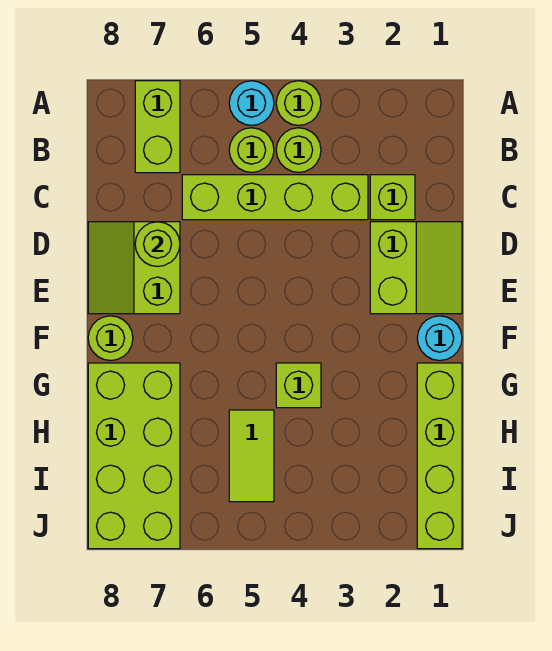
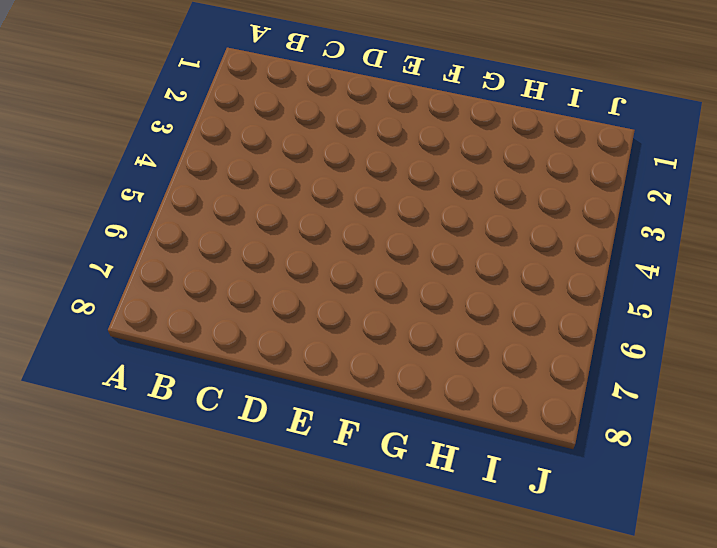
none -> lime round brick A4 level 1
none -> cyan round brick A5 level 1
none -> lime brick A7:B7 level 1

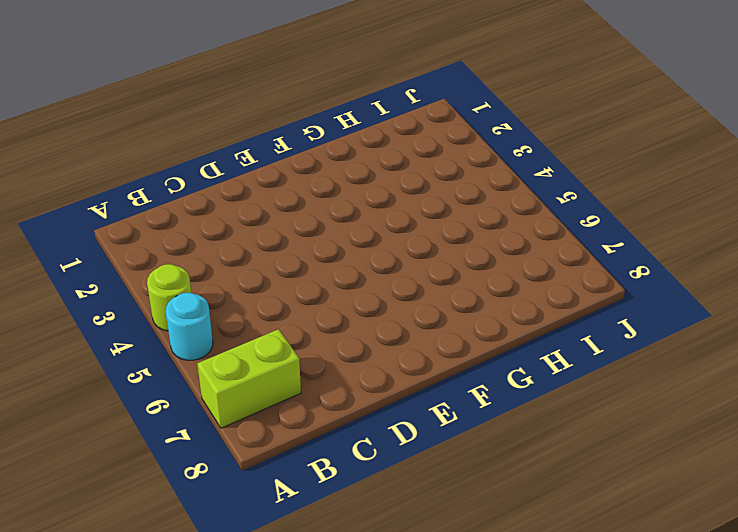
none -> lime round brick B4 level 1
none -> lime round brick B5 level 1
none -> lime brick C2 level 1

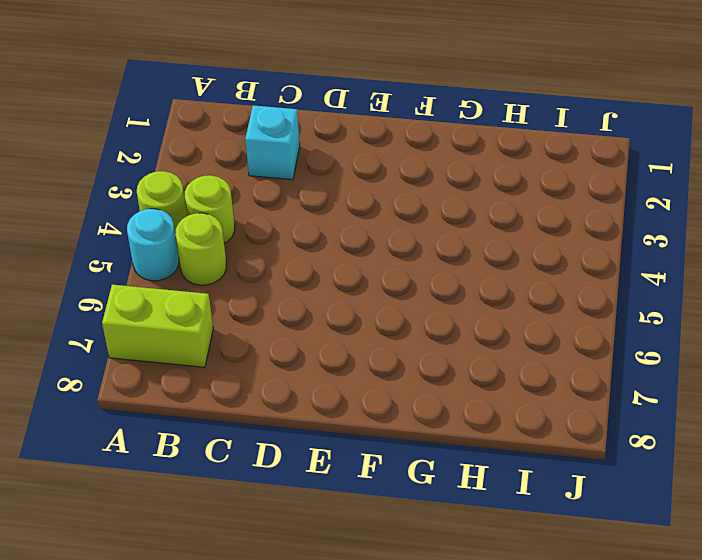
cyan brick C2 level 1 -> lime brick C2 level 1
none -> lime brick C3:C6 level 1
none -> lime slope D1:E2 level 1 top 2
none -> lime slope D7:E8 level 1 top 7

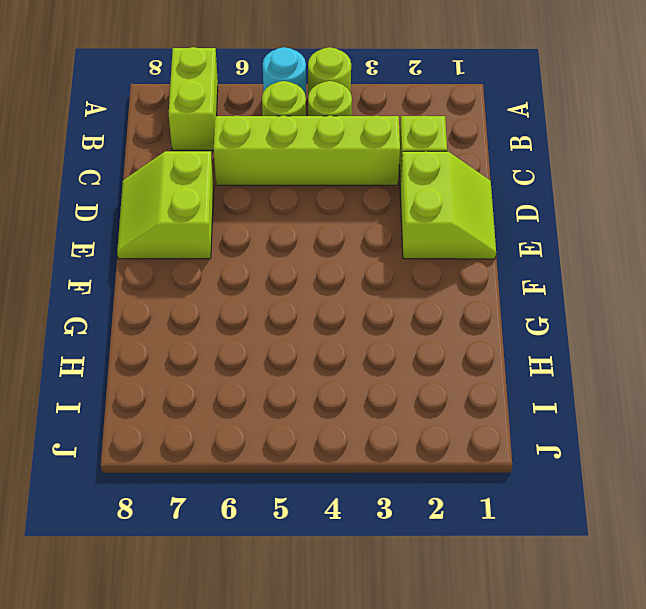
none -> cyan round brick F1 level 1
none -> lime round brick F8 level 1
none -> lime brick G1:J1 level 1

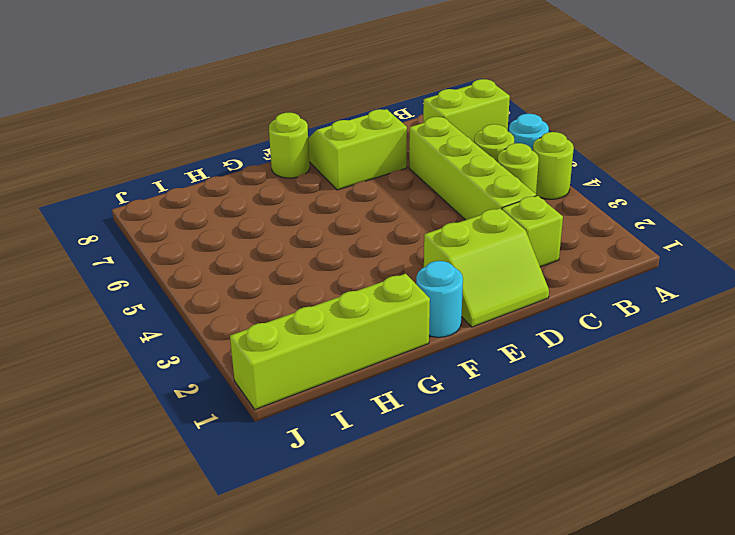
none -> lime brick G4 level 1
none -> lime brick G7:J8 level 1
none -> lime tile H5:I5 level 1

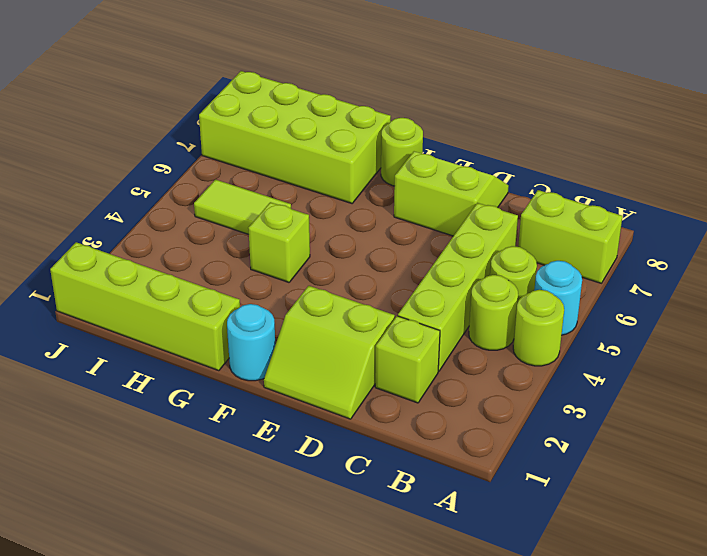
none -> lime round brick D7 level 2

